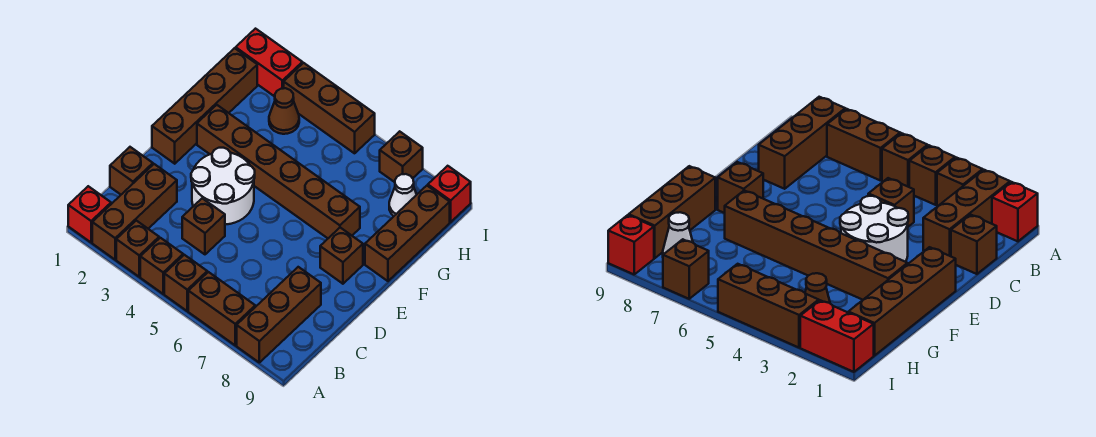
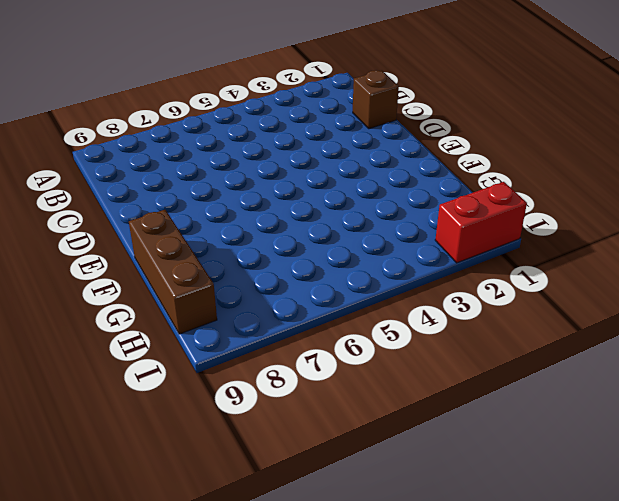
none -> red brick A1 level 1
none -> brown brick A2:C2 level 1
none -> brown brick A3 level 1

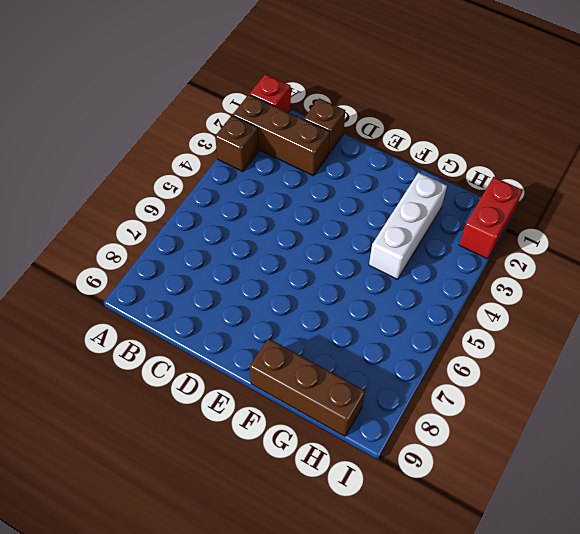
white brick G2:G4 level 1 -> none
none -> brown brick A4 level 1
none -> brown brick A5 level 1
none -> brown brick A6:A7 level 1

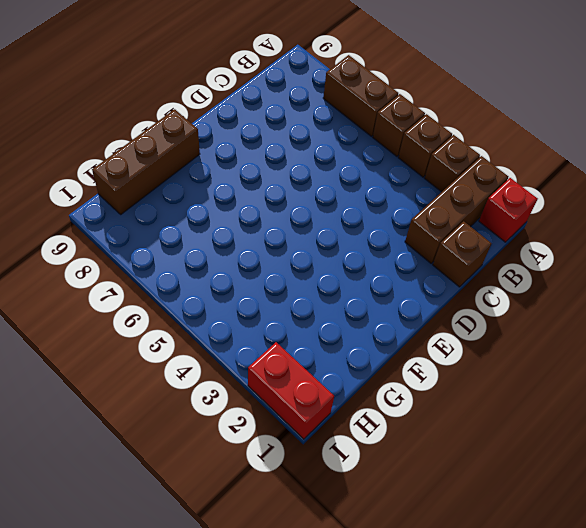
none -> brown brick A8:C8 level 1
none -> brown brick C4 level 1
none -> white round brick D3:E4 level 1

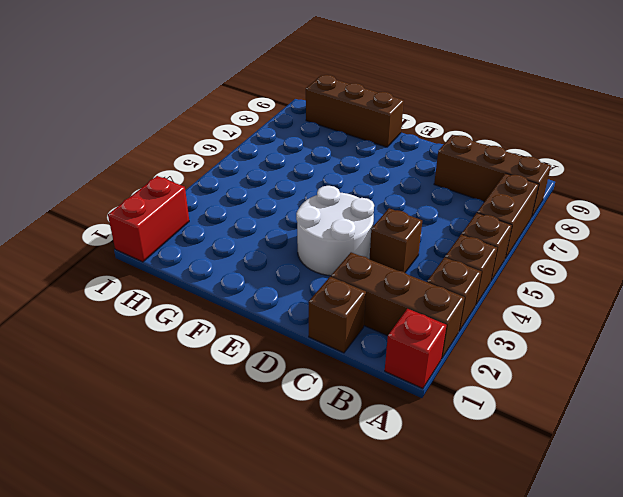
none -> brown brick E1:H1 level 1
none -> brown brick E8 level 1
none -> brown brick F2:F7 level 1

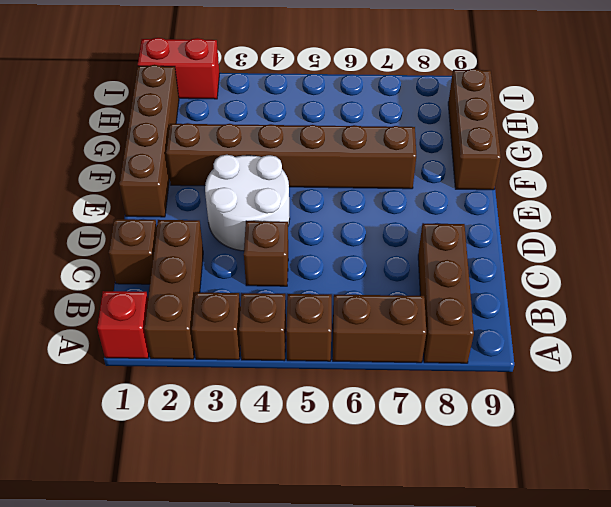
none -> brown brick E8 level 1
none -> brown cone H3 level 1
none -> white cone H8 level 1

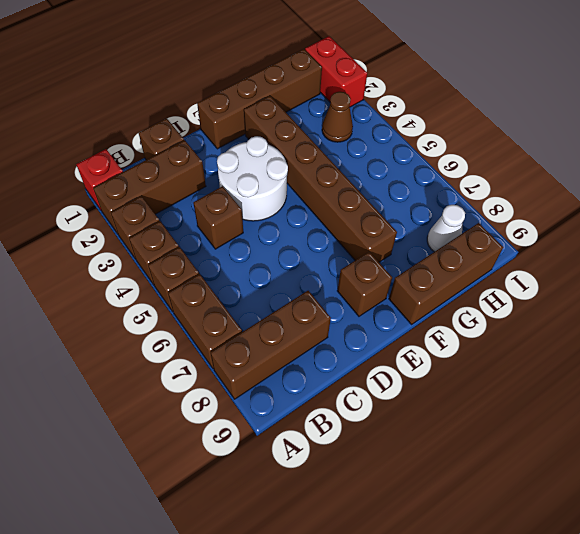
none -> brown brick I3:I5 level 1
none -> brown brick I7 level 1
none -> red brick I9 level 1

